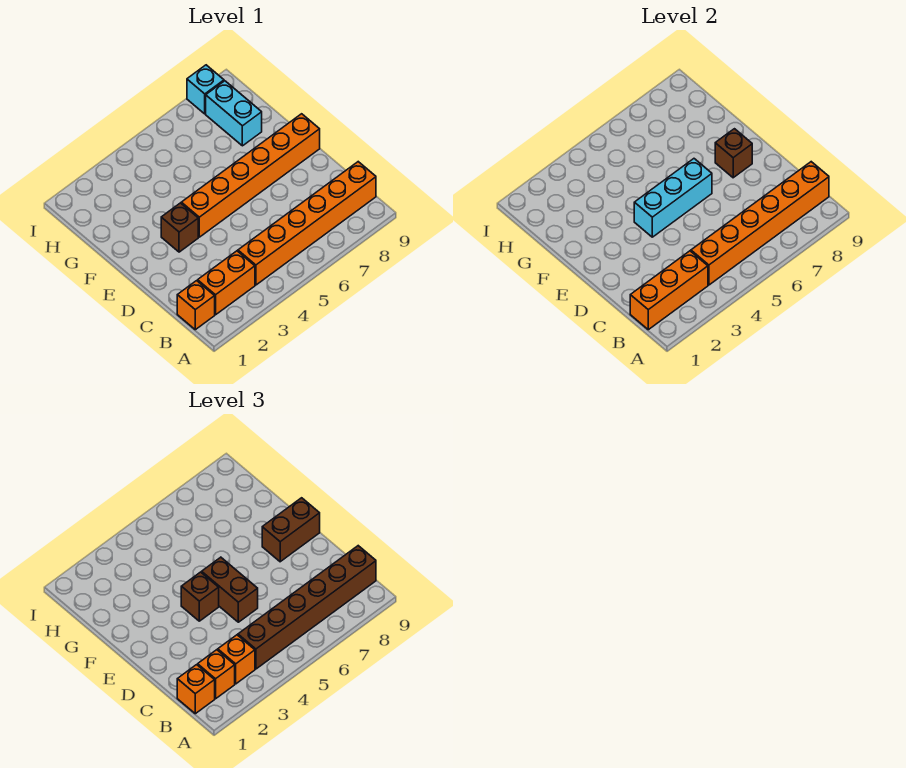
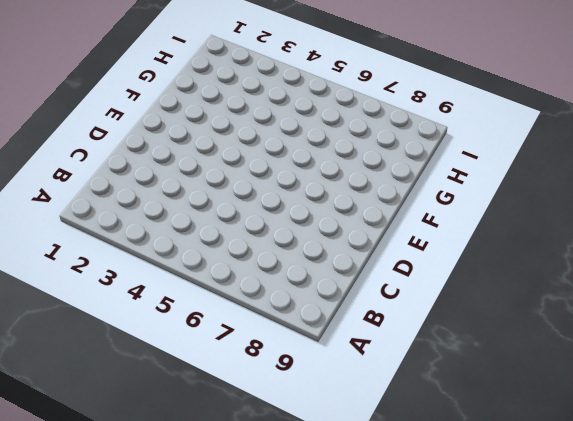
none -> orange brick B1 level 1
none -> orange brick B2:B3 level 1
none -> orange brick B4:B9 level 1

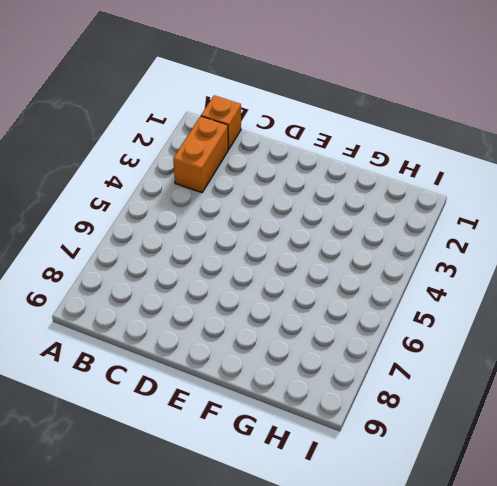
none -> orange brick B4:B9 level 1
none -> brown brick E3 level 1
none -> orange brick E4:E9 level 1

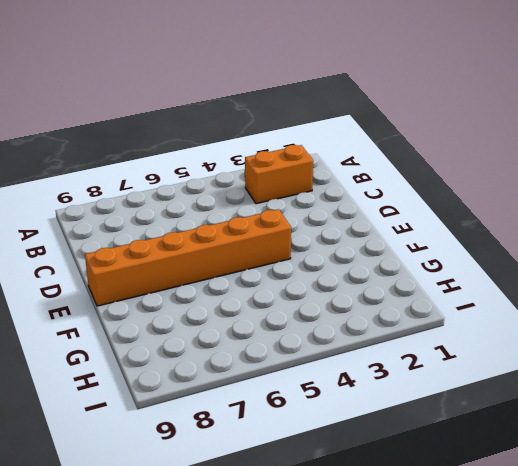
none -> orange brick B1 level 1
none -> orange brick B4:B9 level 1
none -> brown brick E3 level 1

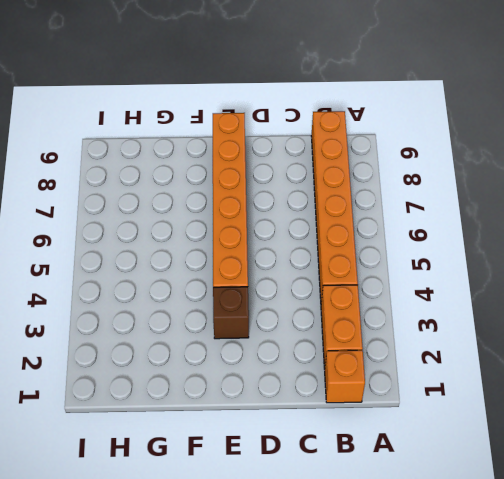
none -> cyan brick G8:H8 level 1
none -> cyan brick I8 level 1
none -> orange brick B1:B3 level 2

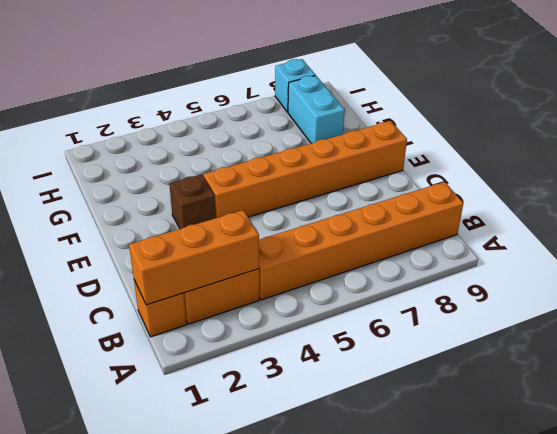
none -> orange brick B4:B9 level 2
none -> cyan brick E4:E6 level 2
none -> brown brick E8 level 2

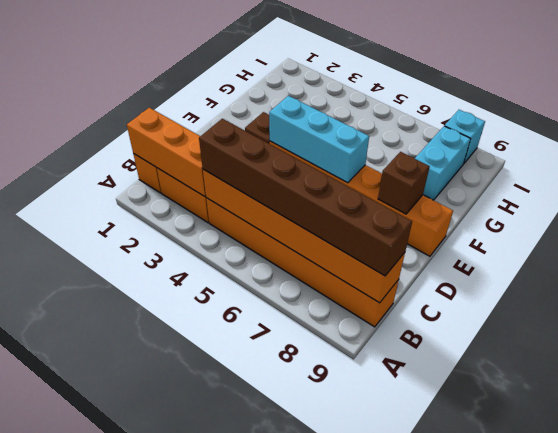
none -> orange brick B1 level 3
none -> orange brick B2 level 3
none -> orange brick B3 level 3

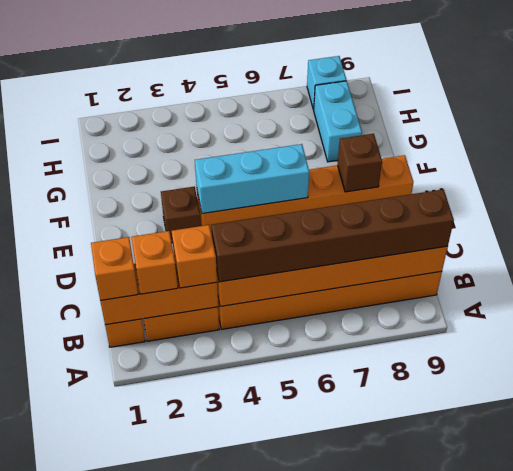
none -> brown brick D5:E5 level 3
none -> brown brick E4 level 3
none -> brown brick E8:E9 level 3

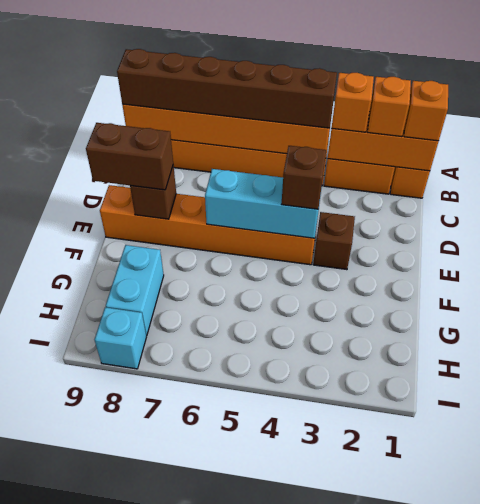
none -> brown brick D5:E5 level 3

